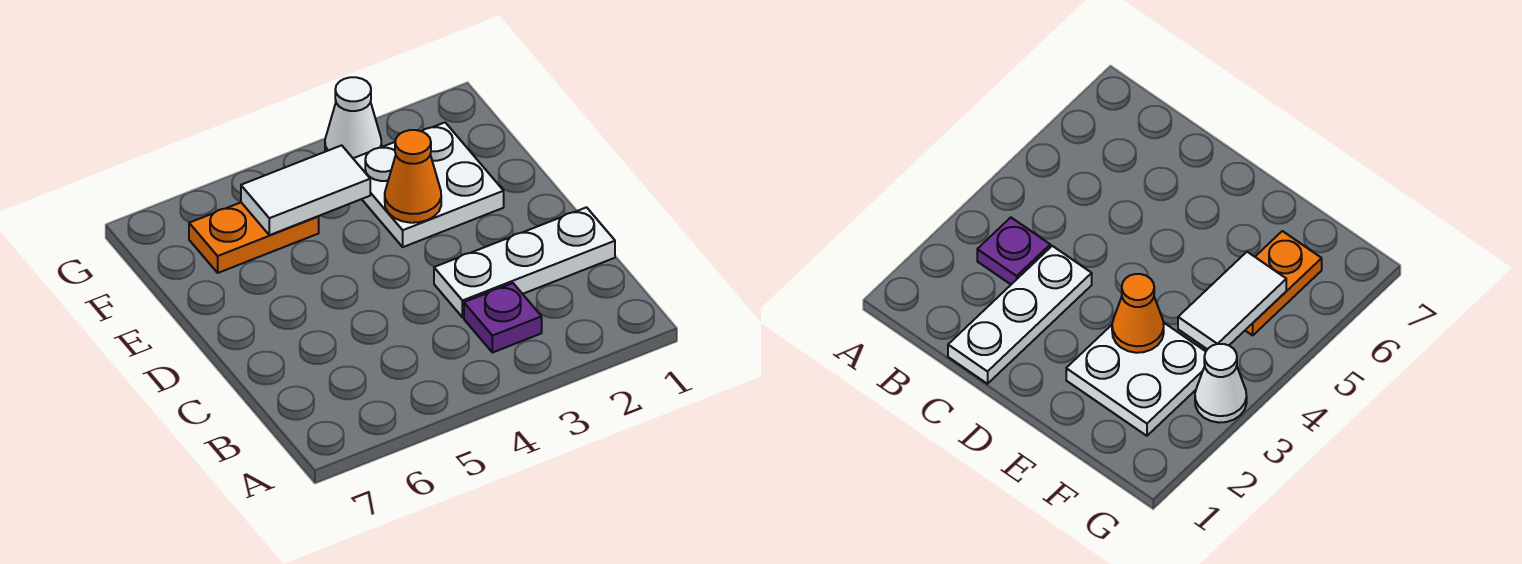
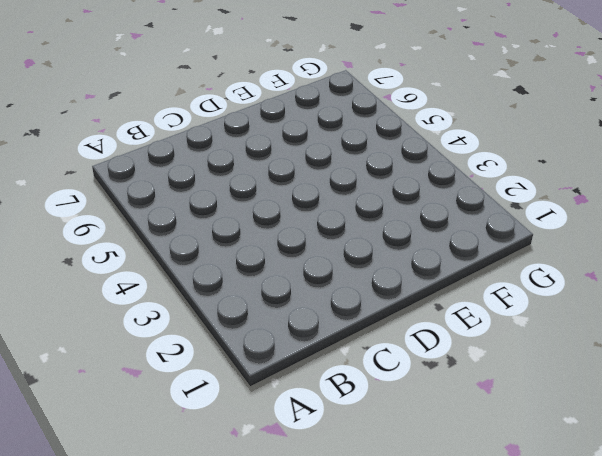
none -> purple plate B3 level 1
none -> white plate C1:C3 level 1

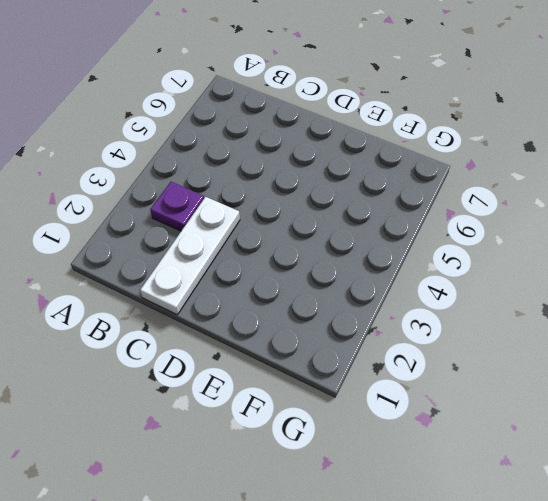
none -> white plate E2:F3 level 1
none -> orange plate F5:F6 level 1

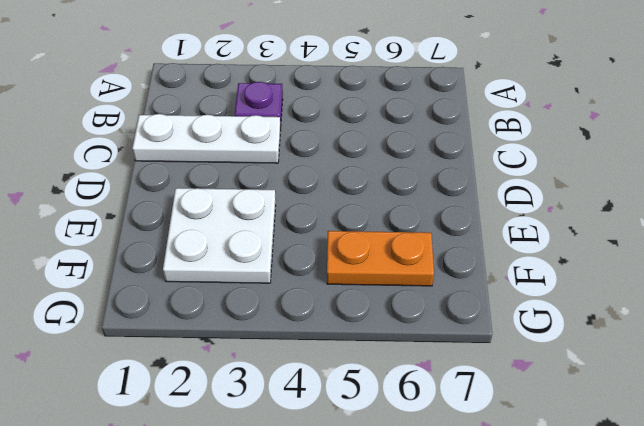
none -> white cone G3 level 1
none -> orange cone E3 level 2

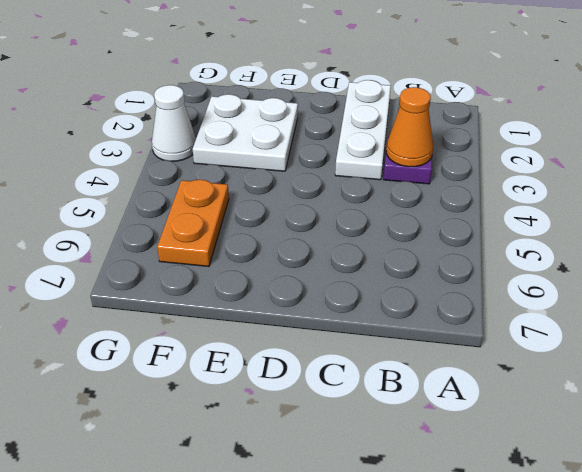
orange cone B3 level 2 -> orange cone E3 level 2
none -> white tile F4:F5 level 2

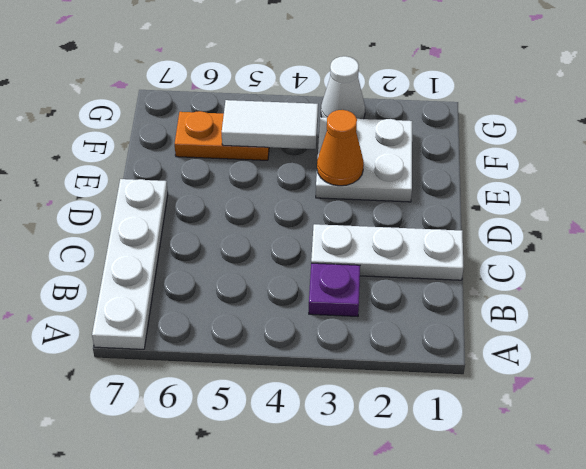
white plate A7:D7 level 1 -> none

